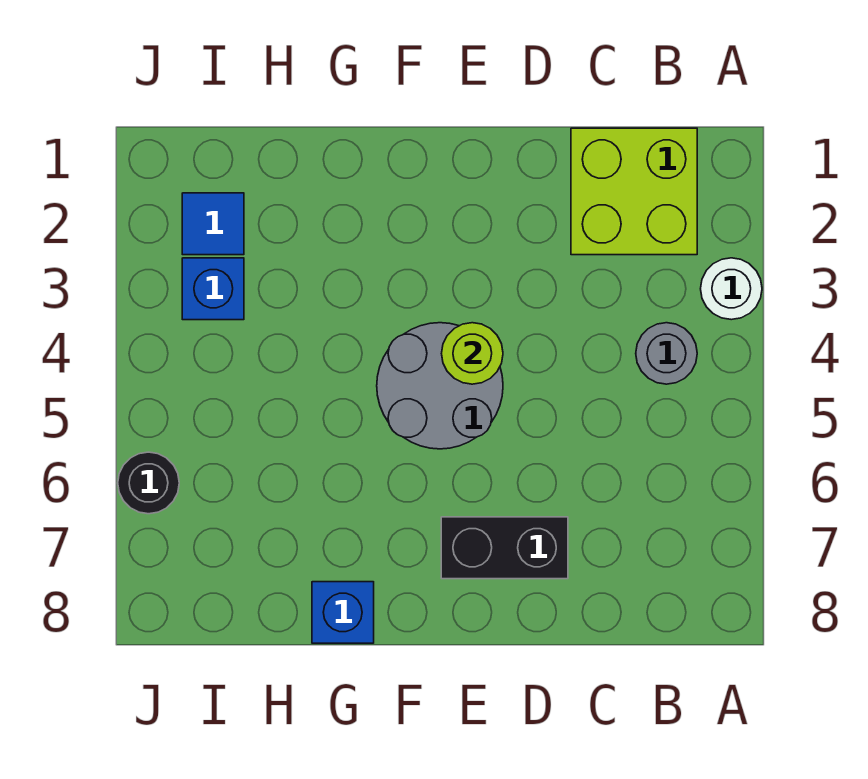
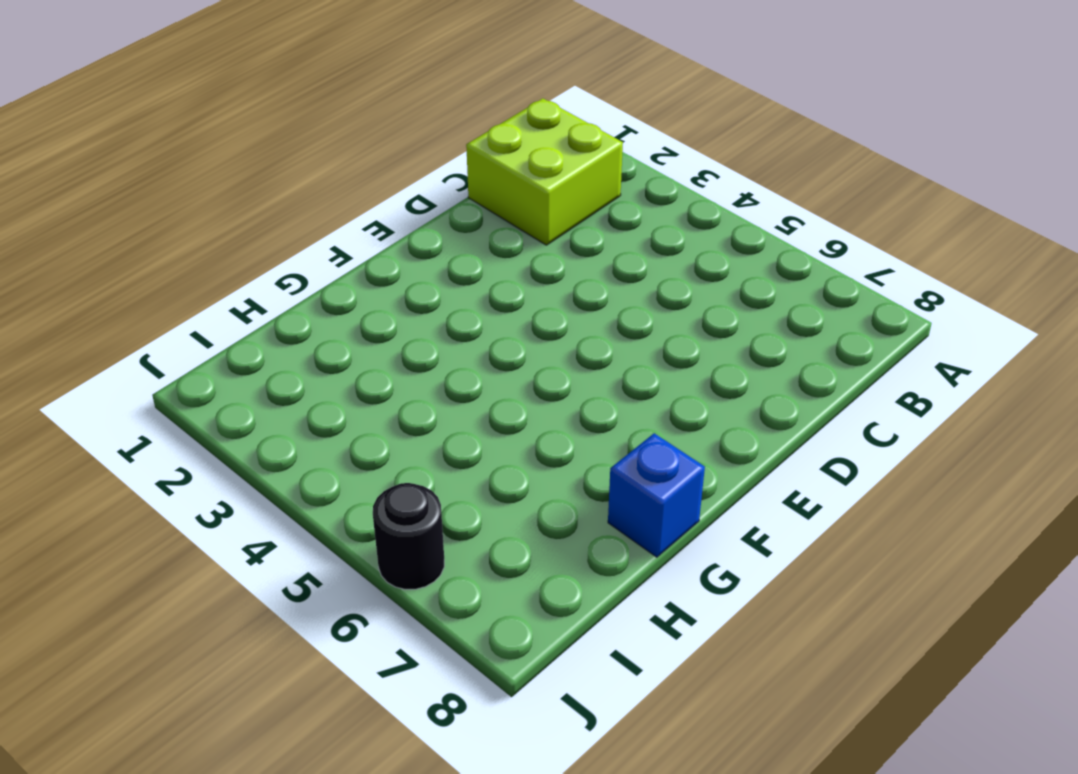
none -> white round brick A3 level 1
none -> grey round brick B4 level 1

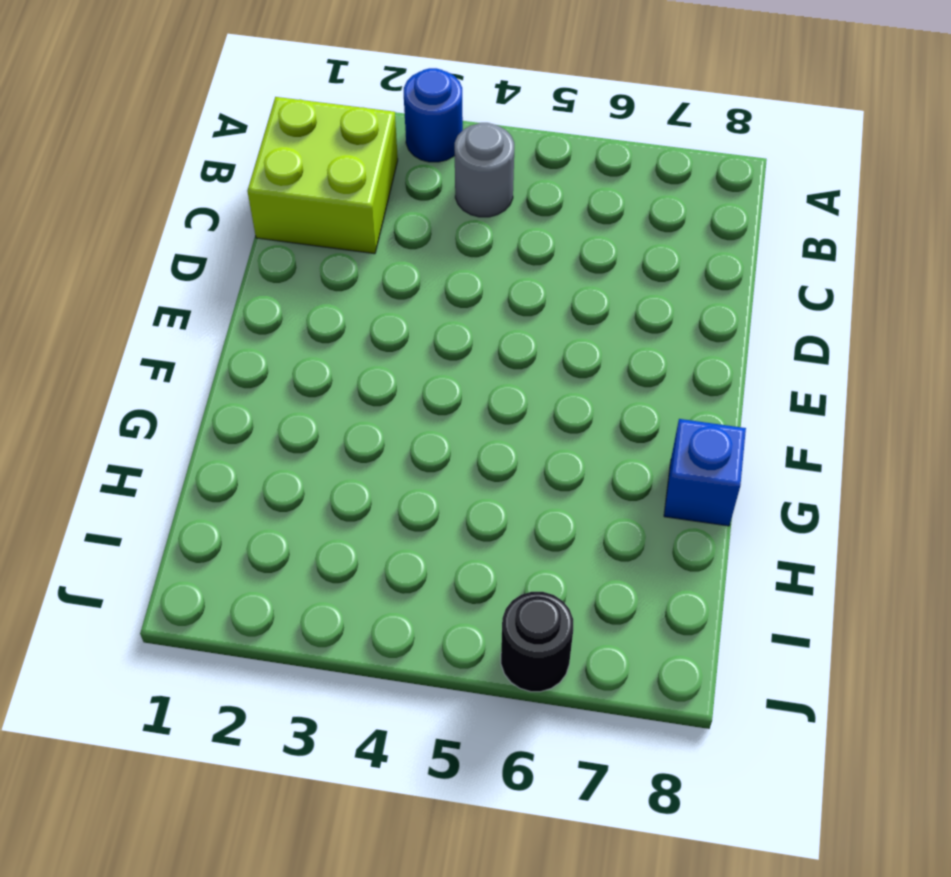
blue round brick A3 level 1 -> white round brick A3 level 1
none -> black brick D7:E7 level 1
none -> grey round brick E4:F5 level 1

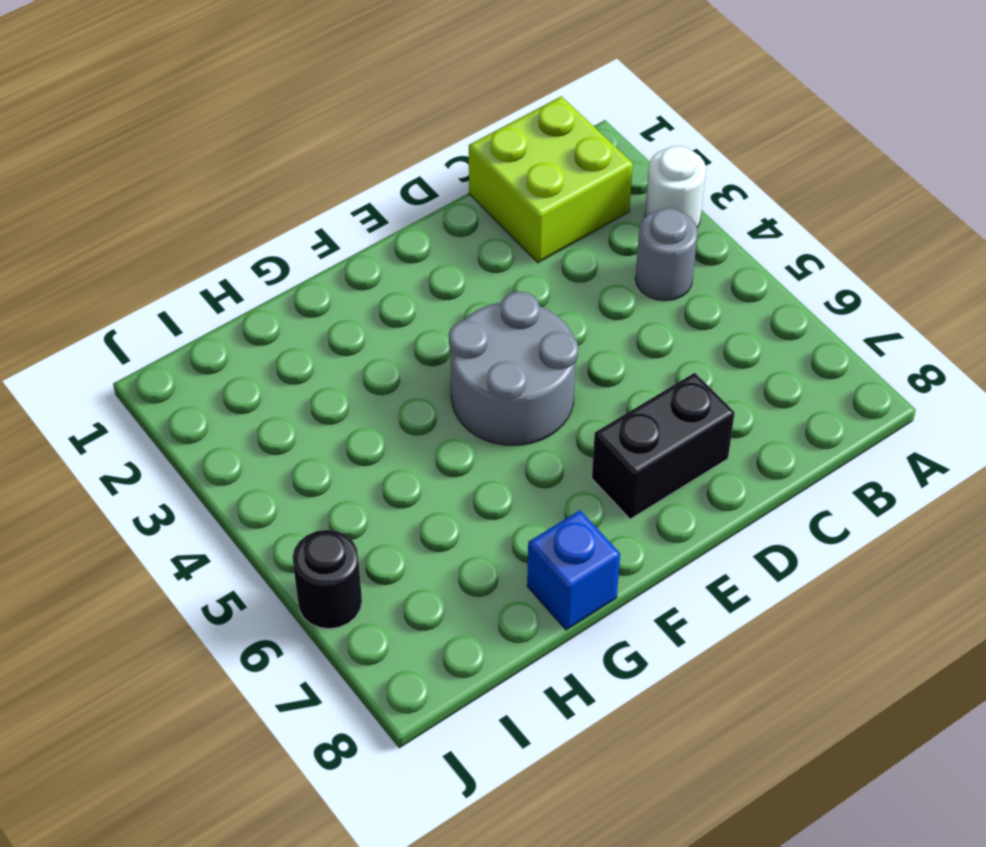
none -> blue tile I2 level 1
none -> blue brick I3 level 1

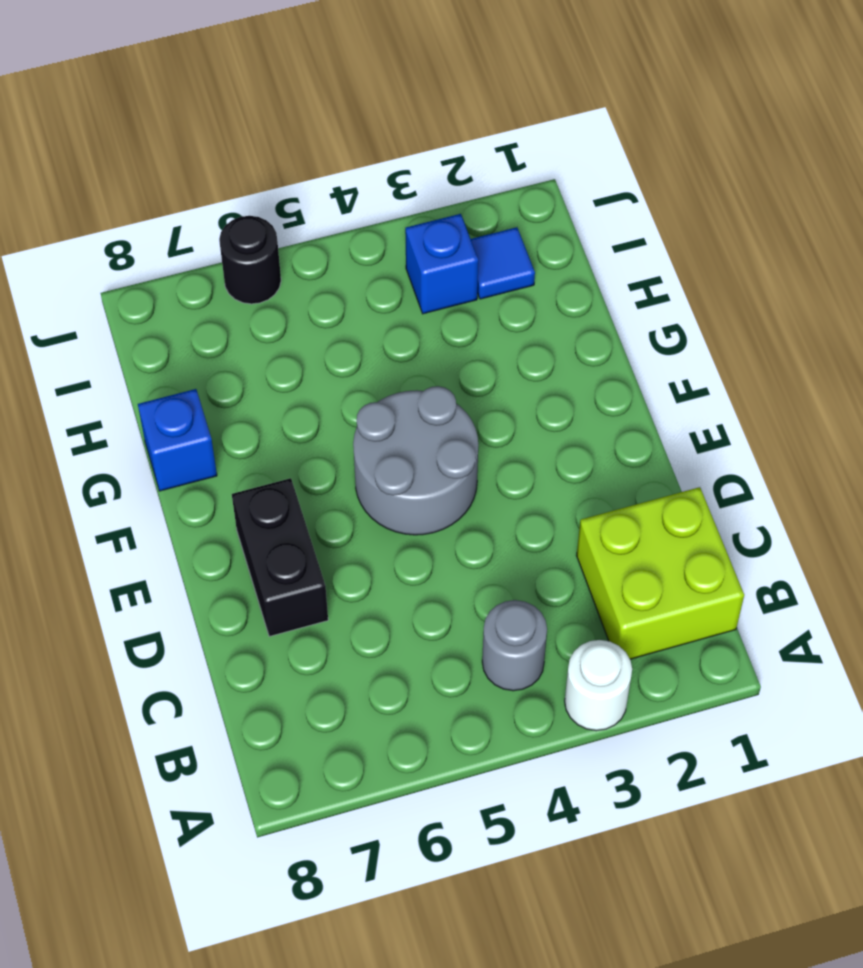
none -> lime round brick E4 level 2

